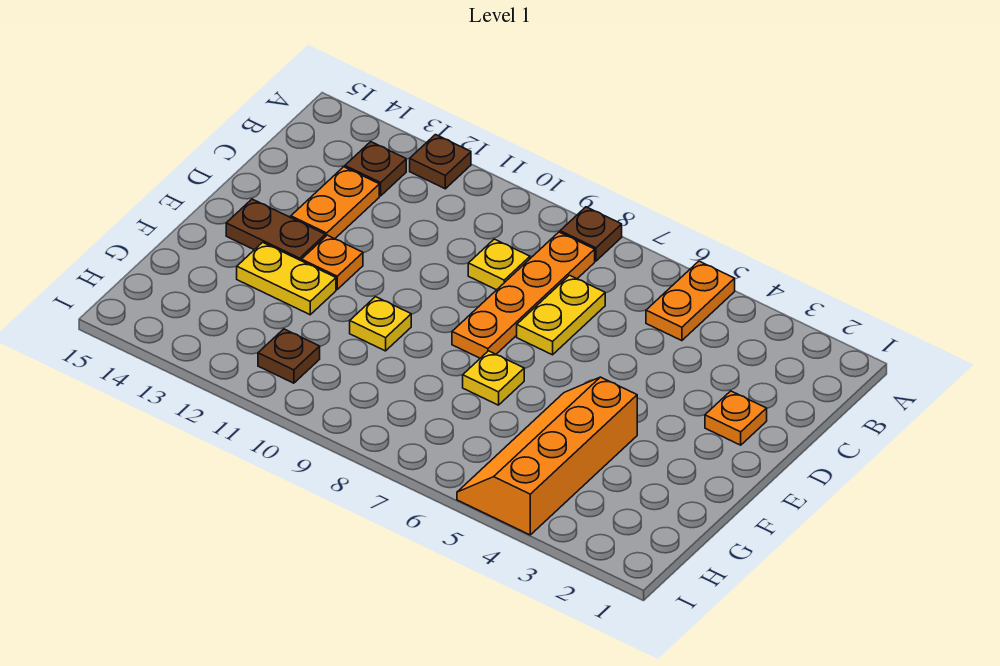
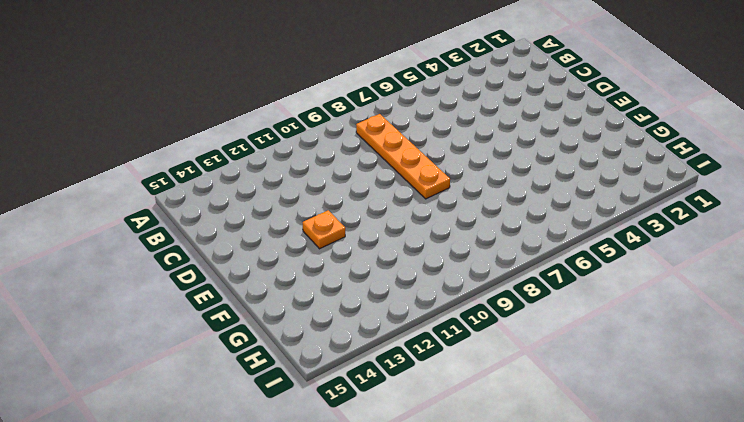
none -> orange plate A5:B5 level 1
none -> brown plate A8 level 1
none -> brown plate A12 level 1

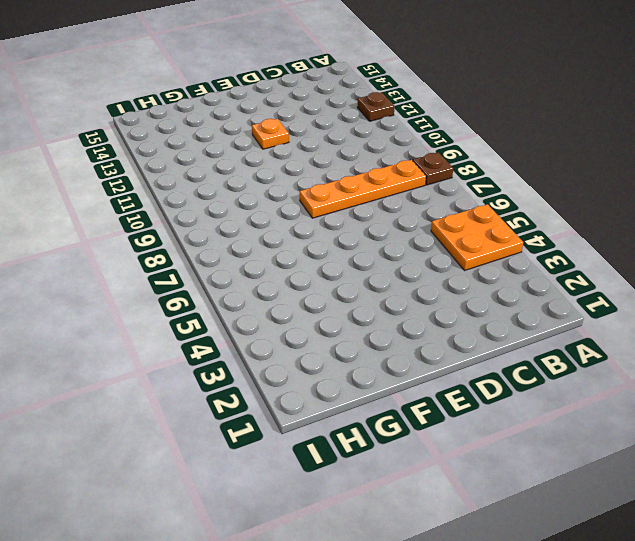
orange plate A4:B5 level 1 -> orange plate A5:B5 level 1
none -> brown plate B13 level 1
none -> yellow plate C7:D7 level 1
none -> yellow plate C9 level 1

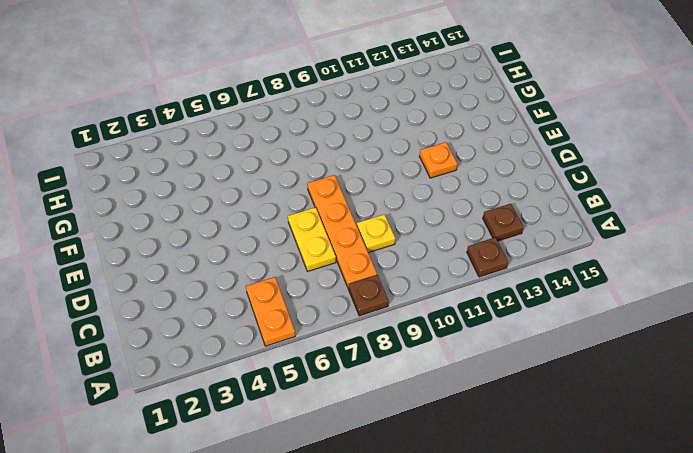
none -> orange plate C13:D13 level 1
none -> orange plate D2 level 1
none -> brown plate E13:E14 level 1

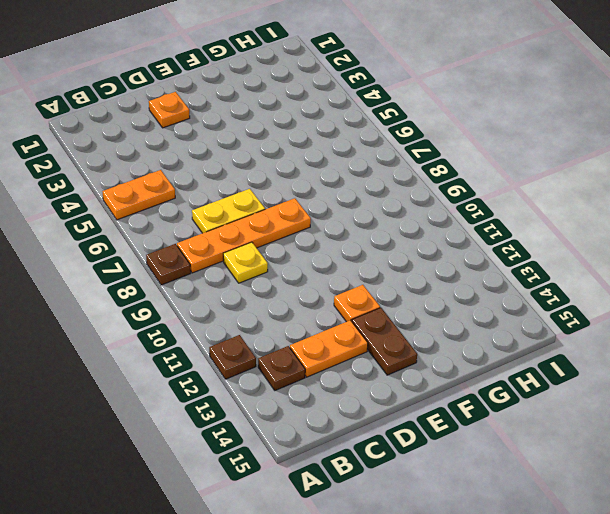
none -> orange slope F4:I5 level 1 top 4
none -> yellow plate F7 level 1
none -> yellow plate F10 level 1

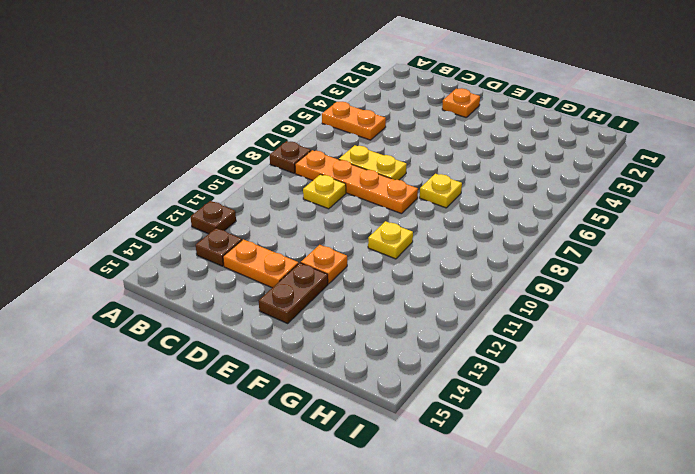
none -> orange slope F4:I5 level 1 top 4
none -> yellow plate F12:F13 level 1
none -> brown plate H11 level 1

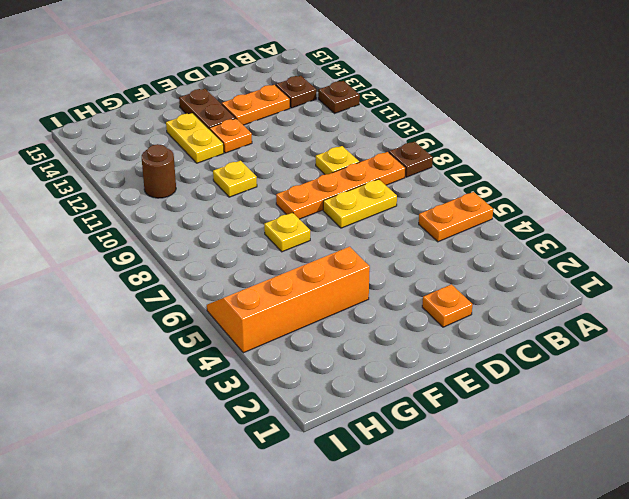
brown round brick H11 level 1 -> brown plate H11 level 1

